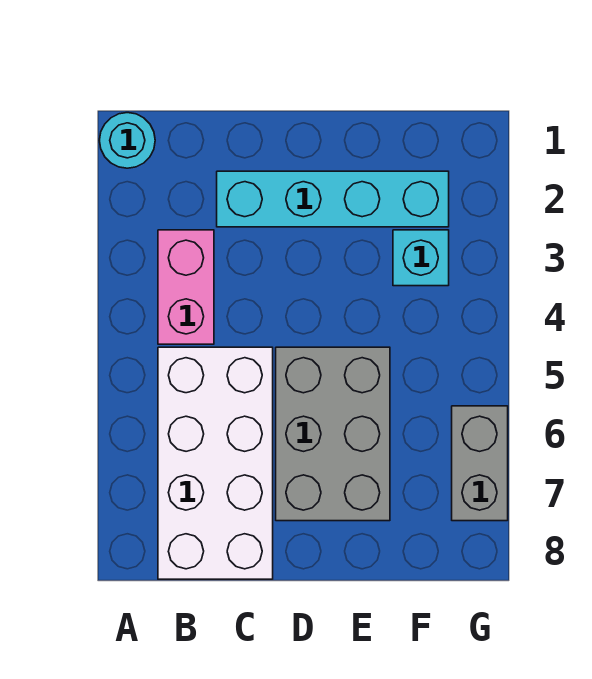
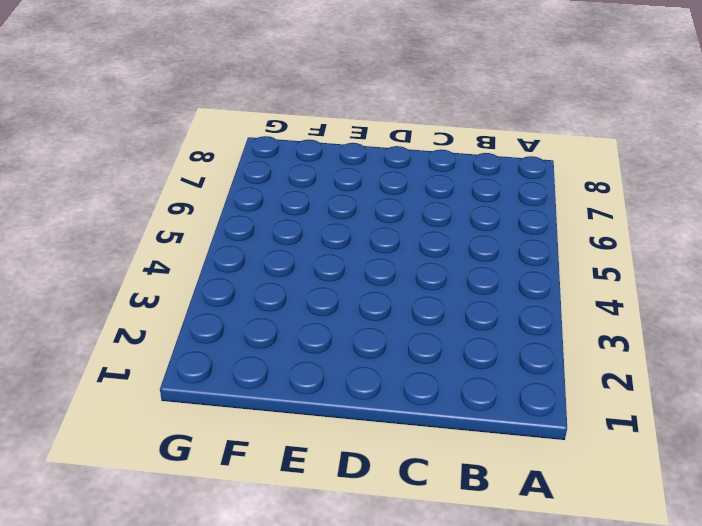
none -> cyan round brick A1 level 1
none -> pink brick B3:B4 level 1

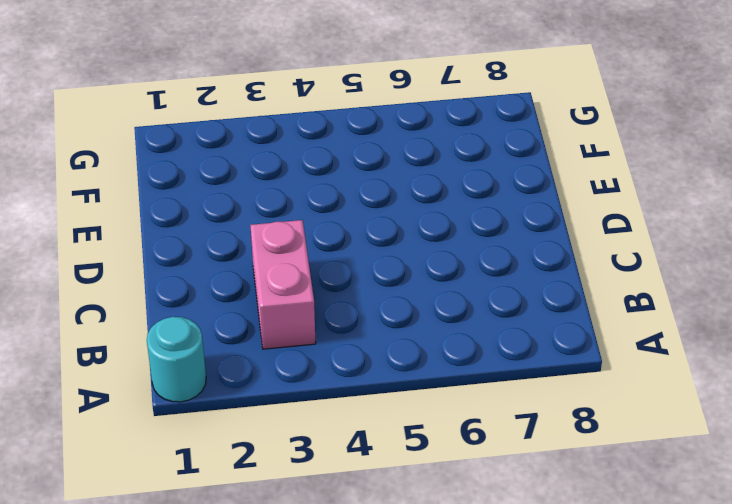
pink brick B3:C3 level 1 -> pink brick B3:B4 level 1
none -> white brick B5:C8 level 1
none -> cyan brick C2:F2 level 1

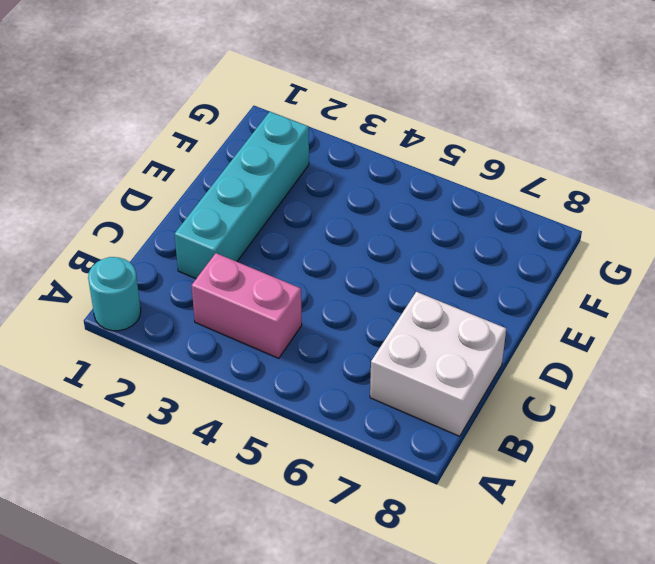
white brick B7:C8 level 1 -> white brick B5:C8 level 1
none -> grey brick D5:E7 level 1
none -> cyan brick F3 level 1

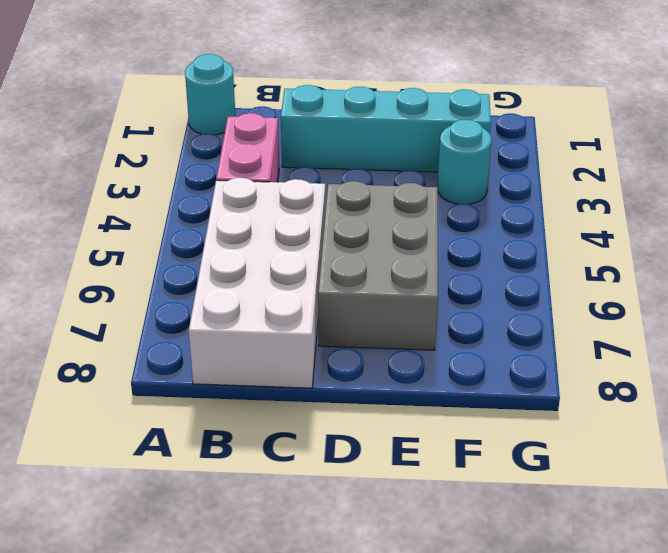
cyan round brick F3 level 1 -> cyan brick F3 level 1
none -> grey brick G6:G7 level 1

